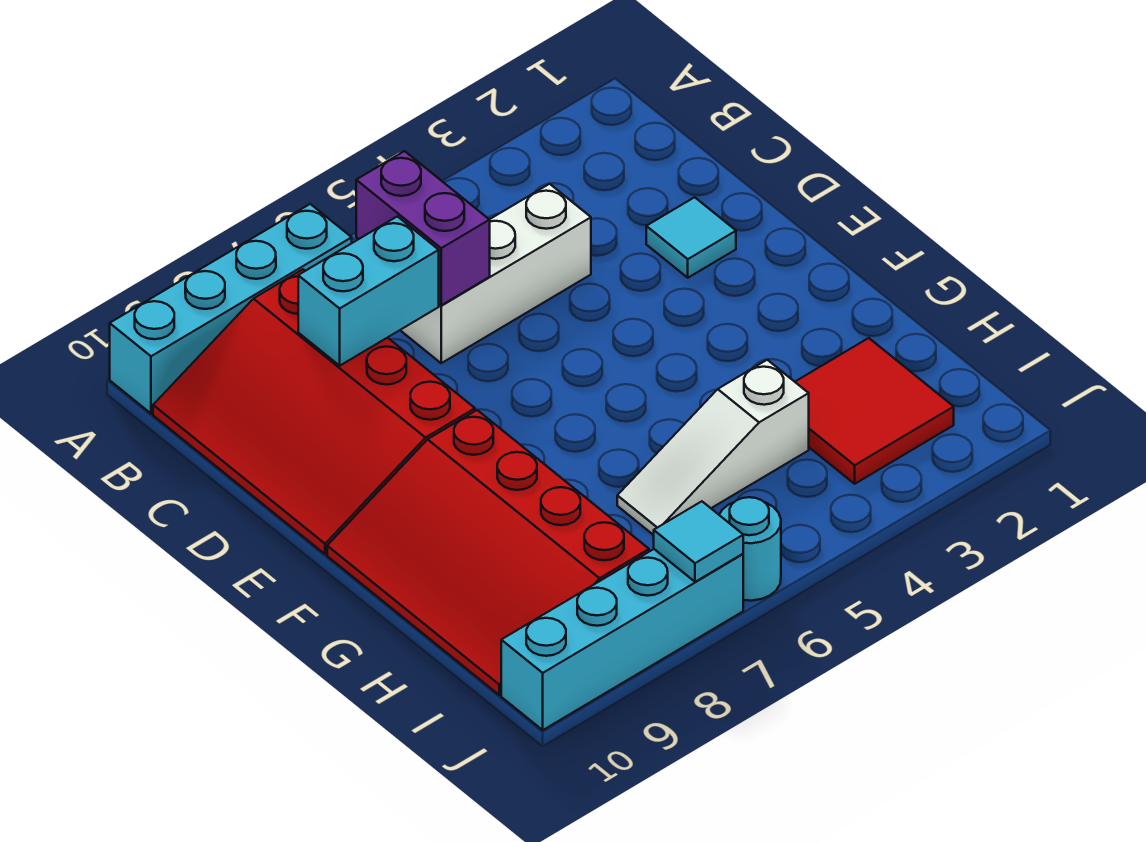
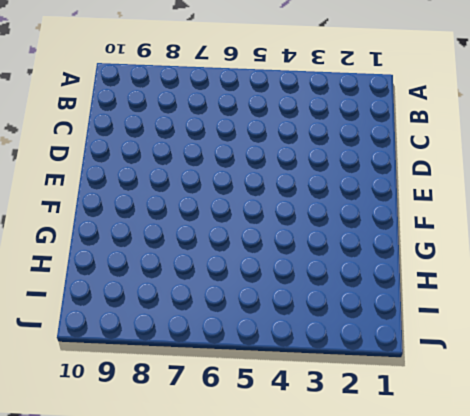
none -> cyan brick A7:A10 level 1
none -> red slope B8:E10 level 1 top 8
none -> white brick C4:C6 level 1

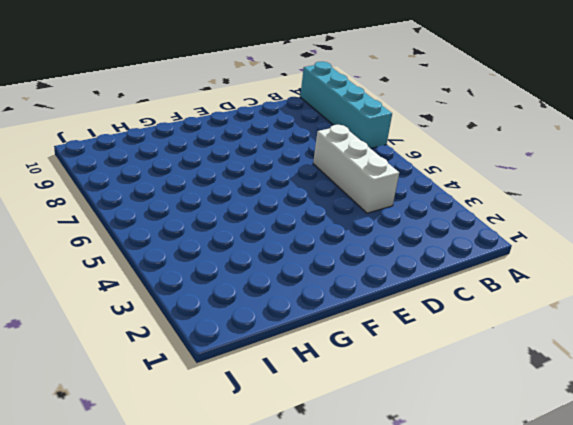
none -> red slope B8:E10 level 1 top 8
none -> cyan tile D2 level 1
none -> red slope F8:I10 level 1 top 8

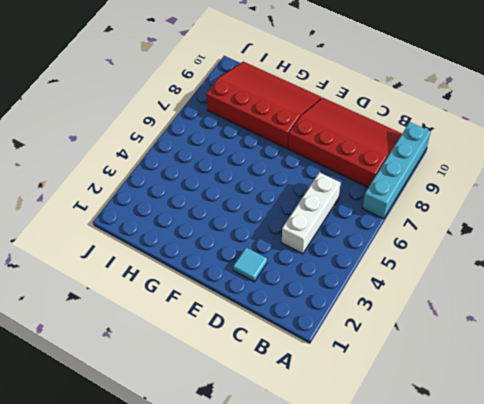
none -> red tile H2:I3 level 1
none -> white slope H4:H6 level 1 top 4
none -> cyan round brick J6 level 1

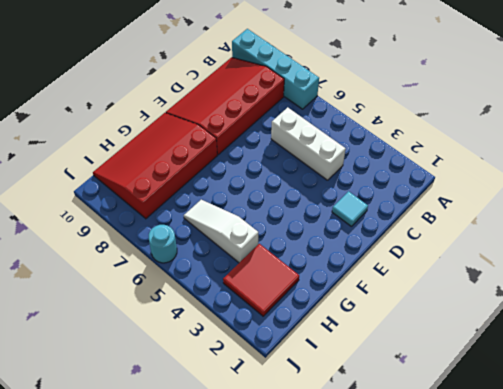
none -> cyan brick J7:J10 level 1
none -> purple brick B6:C6 level 2
none -> cyan brick C7:C8 level 2

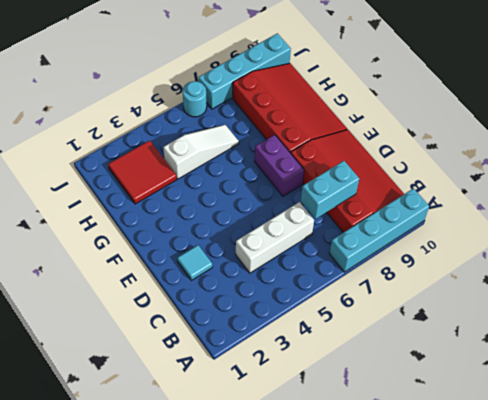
purple brick E7:F7 level 1 -> purple brick B6:C6 level 2
none -> cyan tile J7 level 2

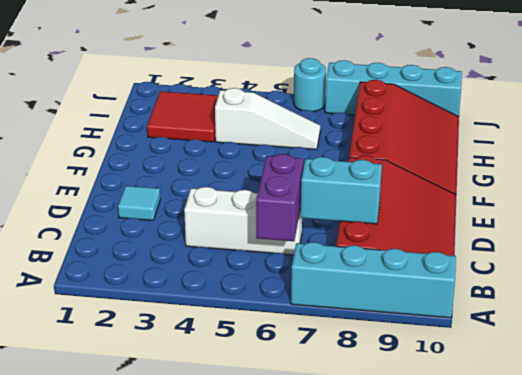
none -> cyan tile J7 level 2

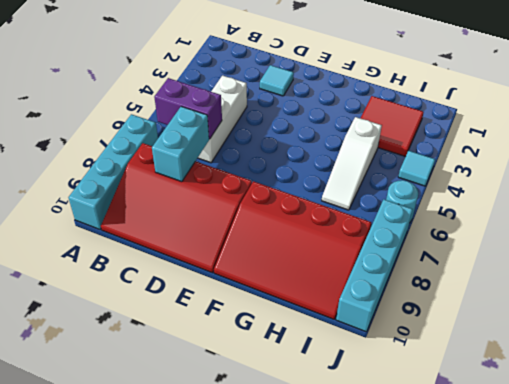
cyan tile J4 level 1 -> cyan tile J7 level 2

